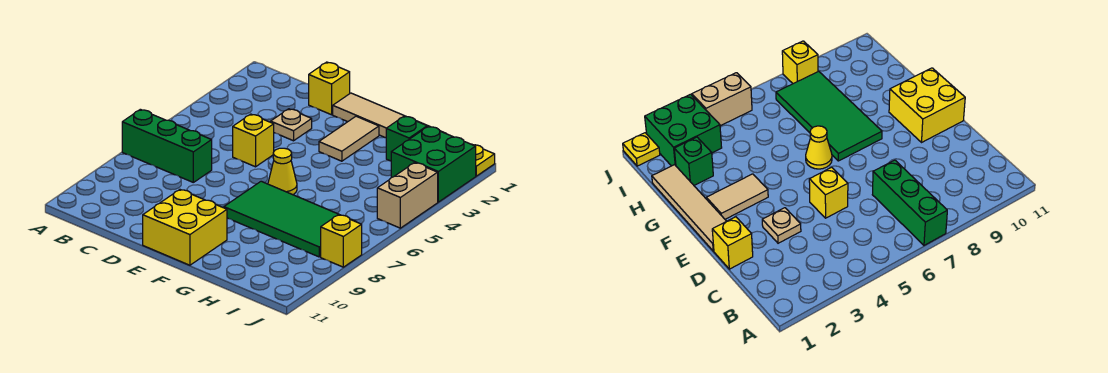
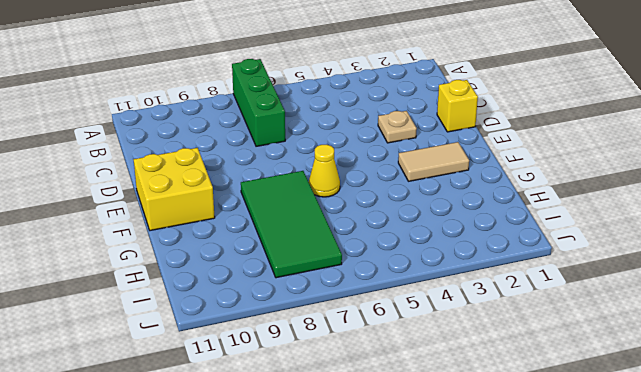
none -> yellow brick D5 level 1
none -> tan tile E1:H1 level 1
none -> green brick H2 level 1

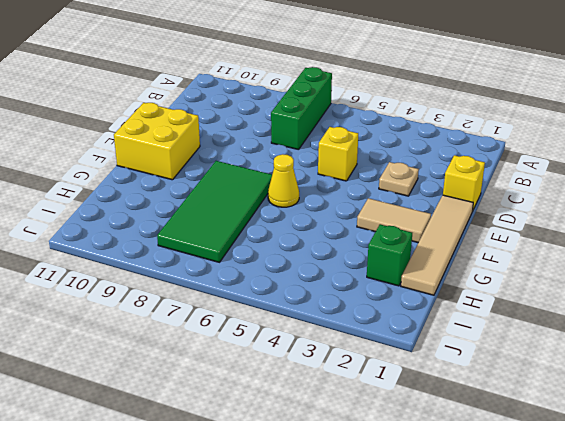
none -> green brick I2:J3 level 1
none -> yellow plate J1 level 1
none -> tan brick J4:J5 level 1

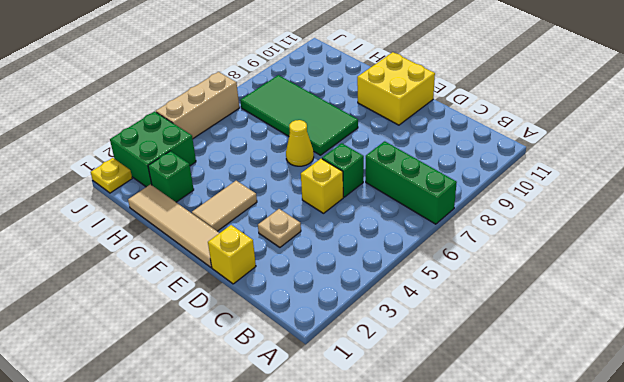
green brick D6 level 1 -> none
tan brick J4:J6 level 1 -> tan brick J4:J5 level 1
none -> yellow brick J8 level 1

